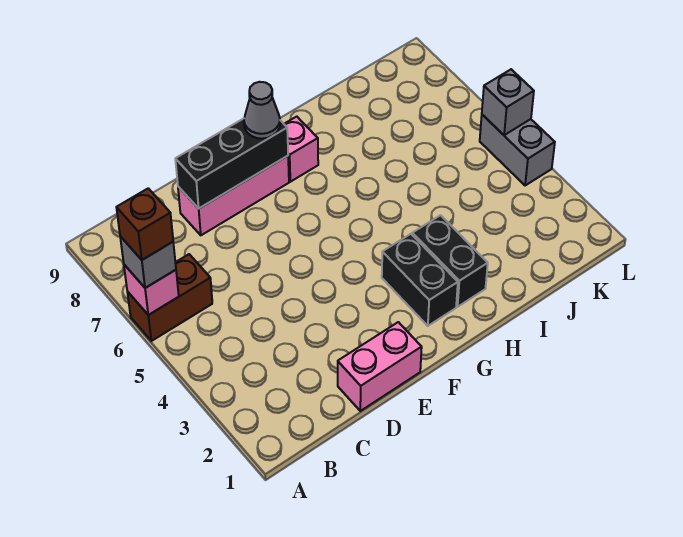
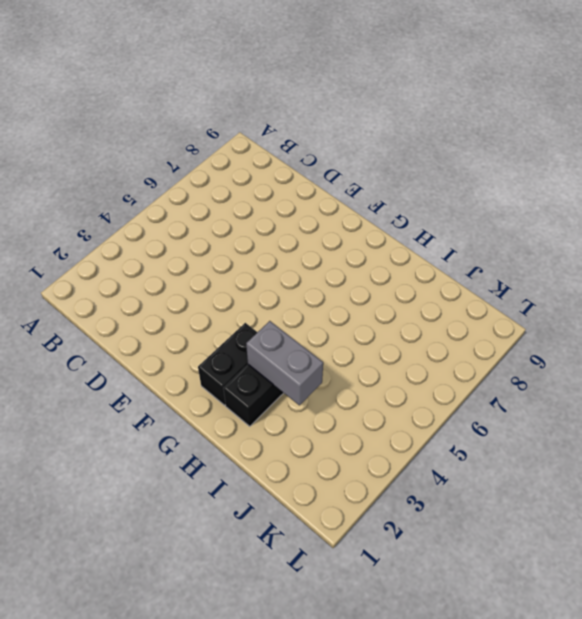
grey brick H3:I3 level 2 -> grey brick L4:L5 level 1
none -> brown brick A6:B6 level 1
none -> pink brick D1:E1 level 1
none -> pink brick D8:F8 level 1

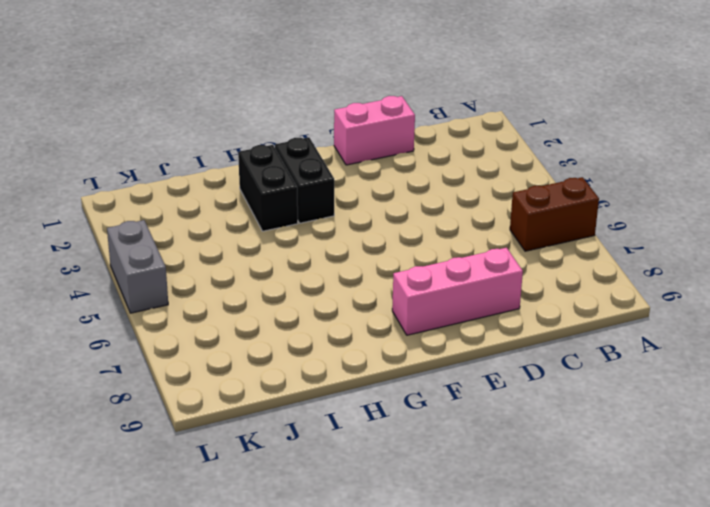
none -> pink brick G8 level 1
none -> pink brick A6 level 2
none -> black brick D8:F8 level 2

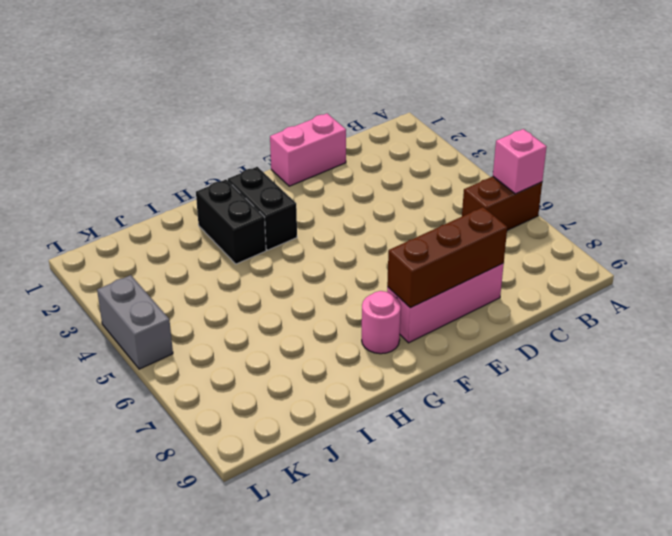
brown brick D8:F8 level 2 -> black brick D8:F8 level 2
pink round brick G8 level 1 -> pink brick G8 level 1
none -> grey brick L5 level 2
none -> grey brick A6 level 3
none -> grey cone F8 level 3

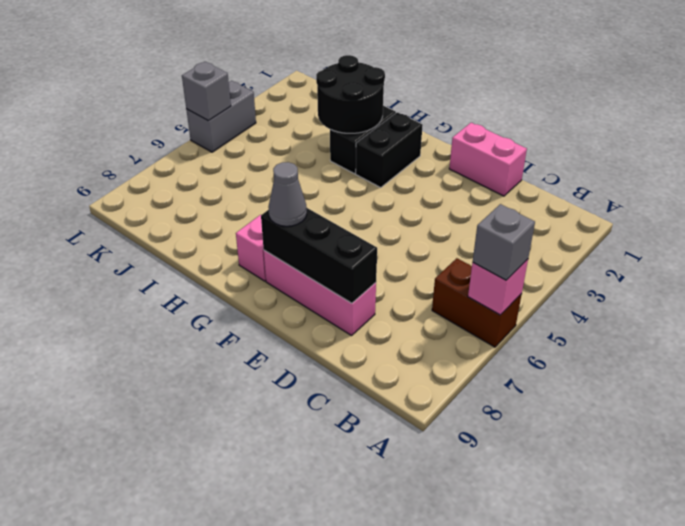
black round brick H2:I3 level 2 -> none
none -> brown brick A6 level 4

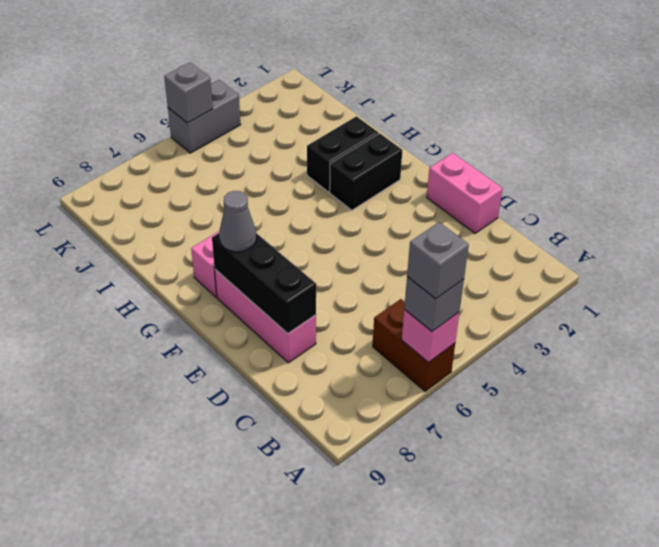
grey brick A6 level 4 -> brown brick A6 level 4

